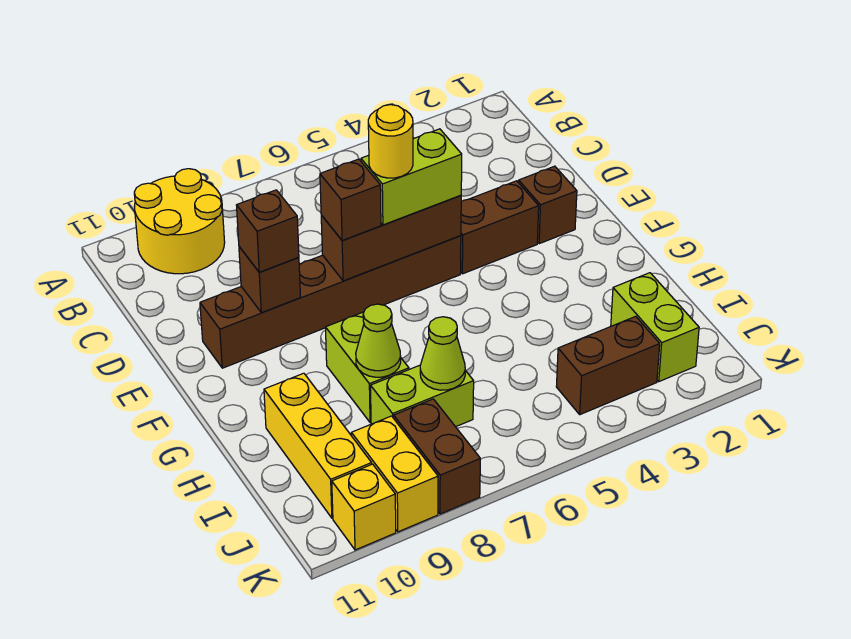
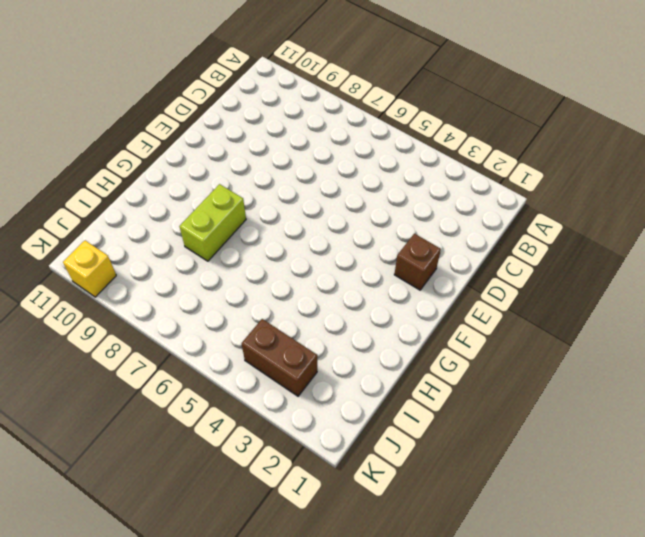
none -> yellow round brick A9:B10 level 1
none -> brown brick E3:E4 level 1
none -> brown brick E5:E10 level 1

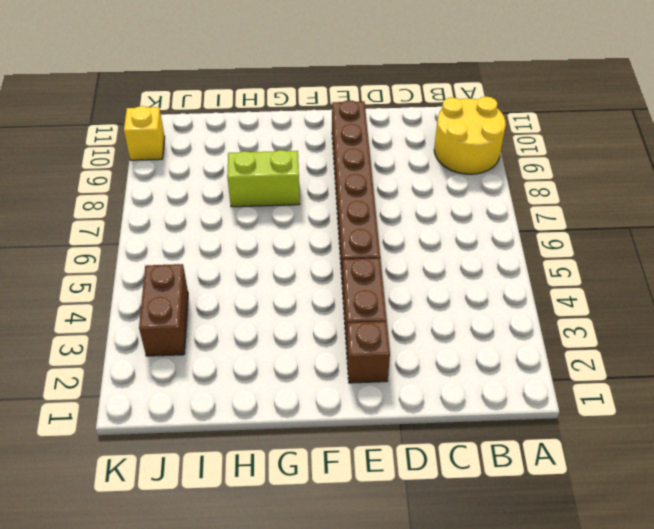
none -> yellow brick H10:J10 level 1
none -> lime brick I2:J2 level 1
none -> lime brick I7:I8 level 1

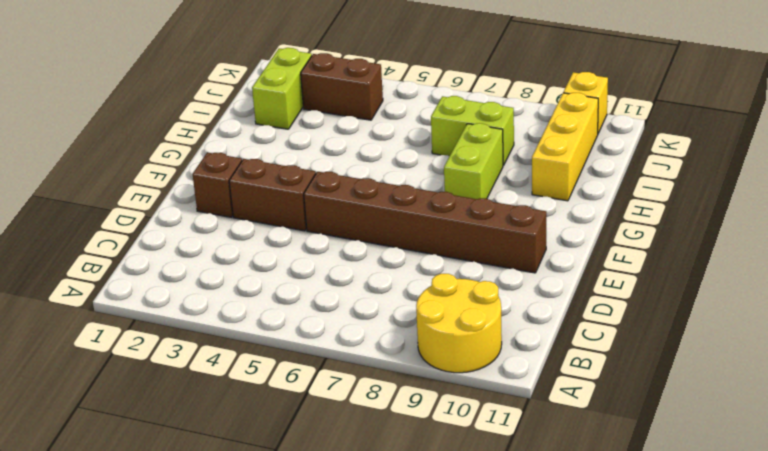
none -> brown brick J8:K8 level 1
none -> yellow brick J9:K9 level 1
none -> brown brick E5:E7 level 2

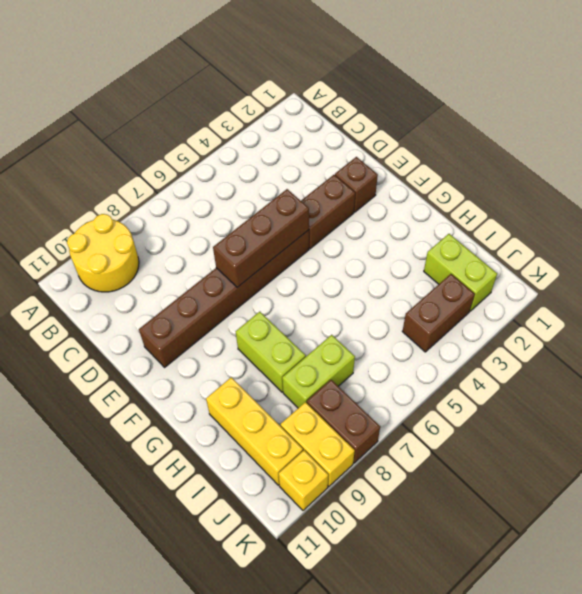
none -> brown brick E9 level 2
none -> lime cone H8 level 2
none -> lime cone I7 level 2

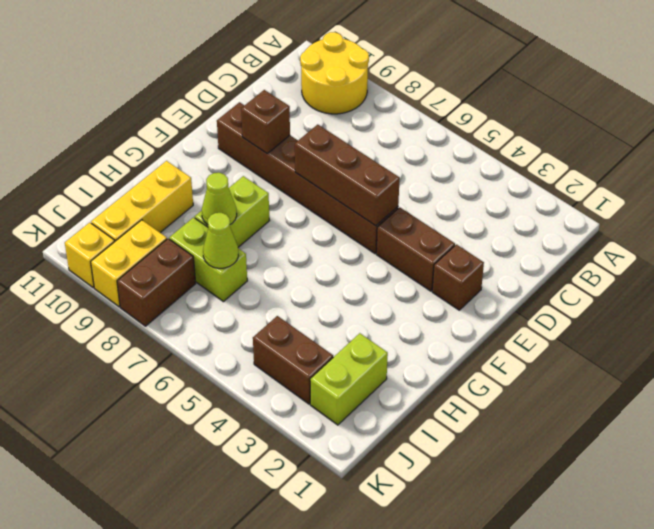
none -> lime brick E5:E6 level 3
none -> brown brick E7 level 3
none -> brown brick E9 level 3

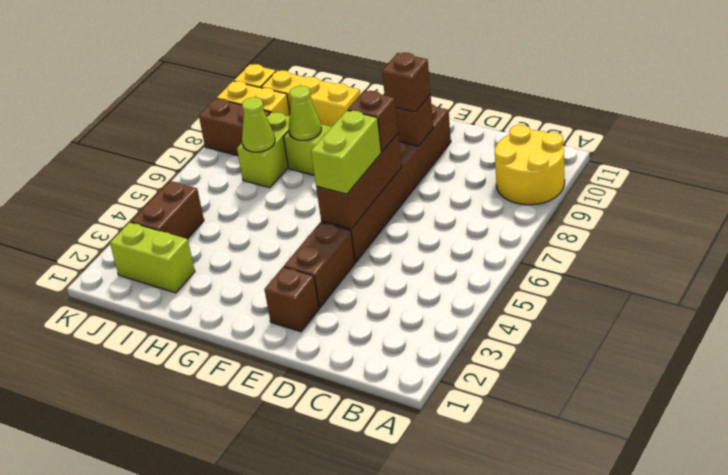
none -> yellow round brick E6 level 4

